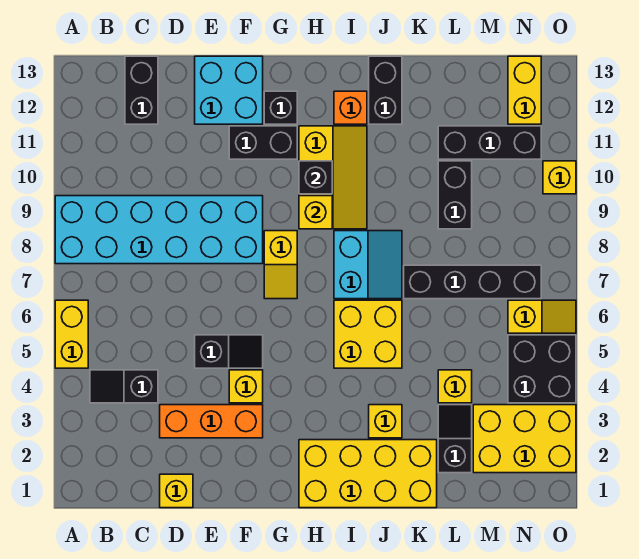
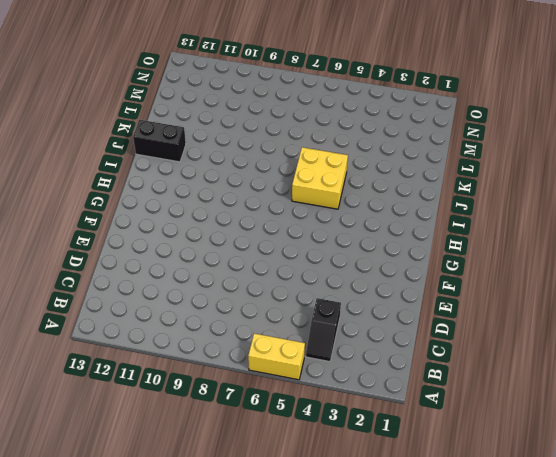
none -> cyan brick A8:F9 level 1
none -> black brick C12:C13 level 1
none -> yellow brick D1 level 1
none -> orange brick D3:F3 level 1

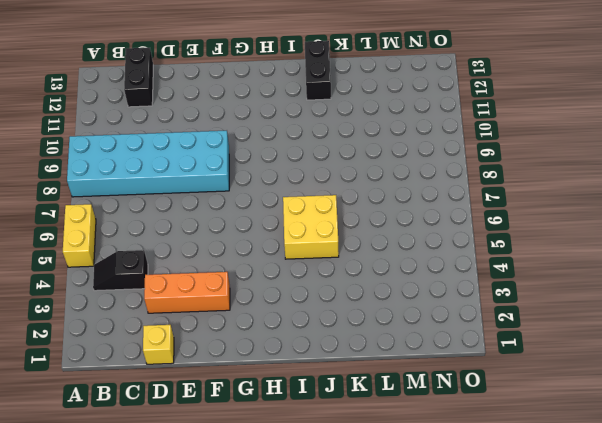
none -> black slope E5:F5 level 1 top E
none -> cyan brick E12:F13 level 1
none -> yellow brick F4 level 1
none -> black brick F11:G11 level 1

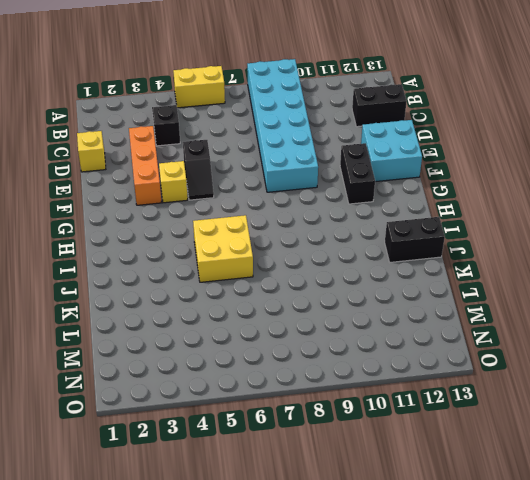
none -> yellow slope G7:G8 level 1 top 8
none -> black brick G12 level 1
none -> yellow brick H1:K2 level 1
none -> yellow slope H9:I11 level 1 top H

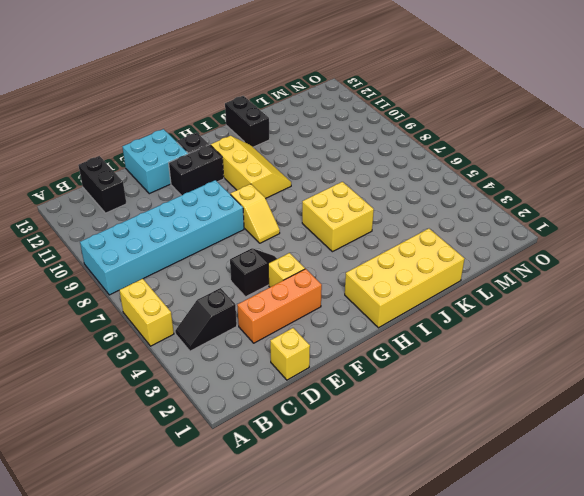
none -> cyan slope I7:J8 level 1 top I
none -> orange brick I12 level 1
none -> yellow brick J3 level 1
none -> black brick K7:N7 level 1

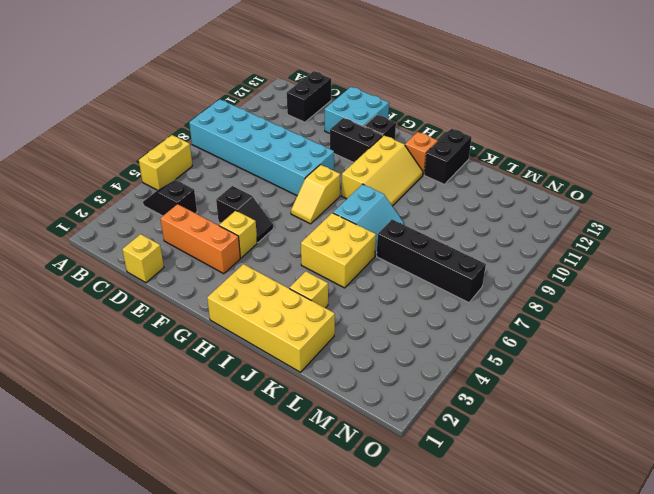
none -> black slope L2:L3 level 1 top 2
none -> yellow brick L4 level 1
none -> black brick L9:L10 level 1
none -> black brick L11:N11 level 1

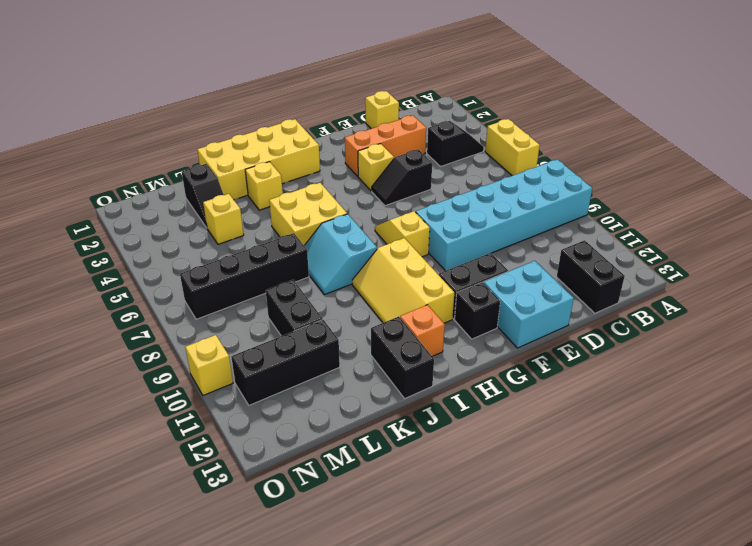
none -> yellow brick M2:O3 level 1
none -> black brick N4:O5 level 1
none -> yellow slope N6:O6 level 1 top N
none -> yellow brick N12:N13 level 1

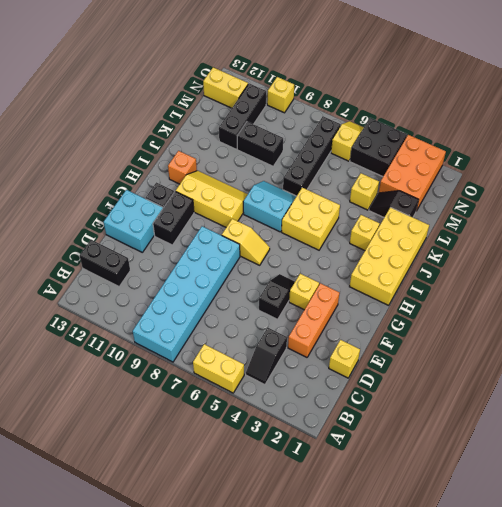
orange brick M2:O3 level 1 -> yellow brick M2:O3 level 1
none -> black brick J12:J13 level 1
none -> yellow brick H9 level 2
none -> black brick H10 level 2

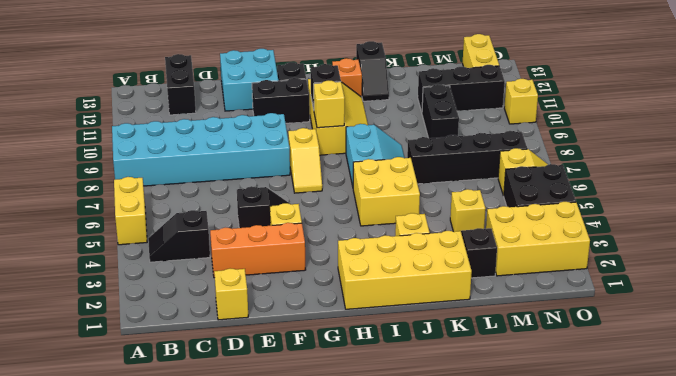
black slope J12:J13 level 1 top 13 -> black brick J12:J13 level 1

